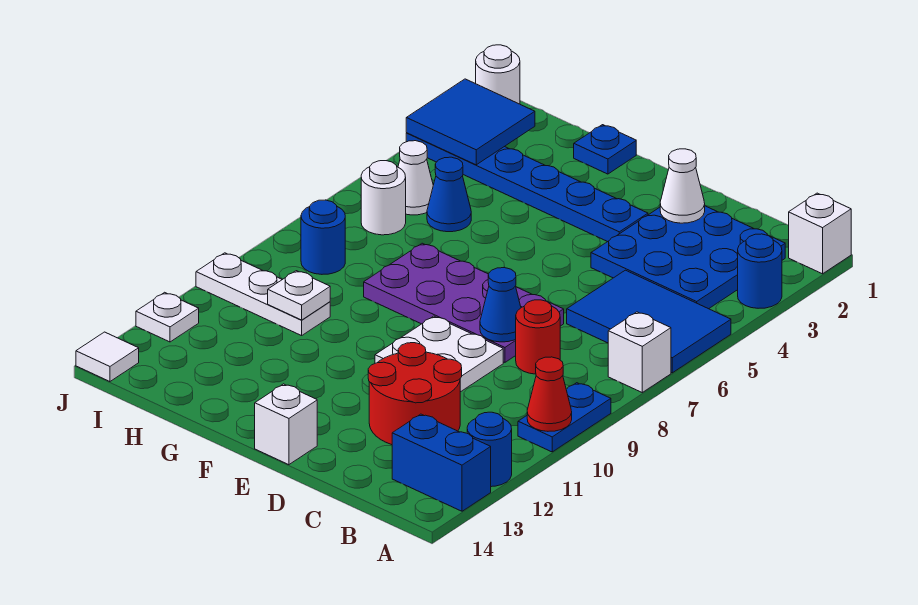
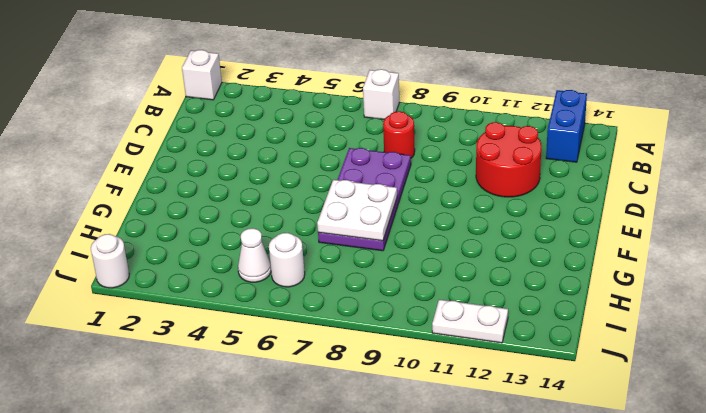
white plate F7:G8 level 2 -> white plate D9:E10 level 1
white plate J11:J12 level 1 -> white plate J12 level 1
none -> blue round brick A3 level 1
none -> blue tile A5:C6 level 1
none -> blue plate A9:A10 level 1

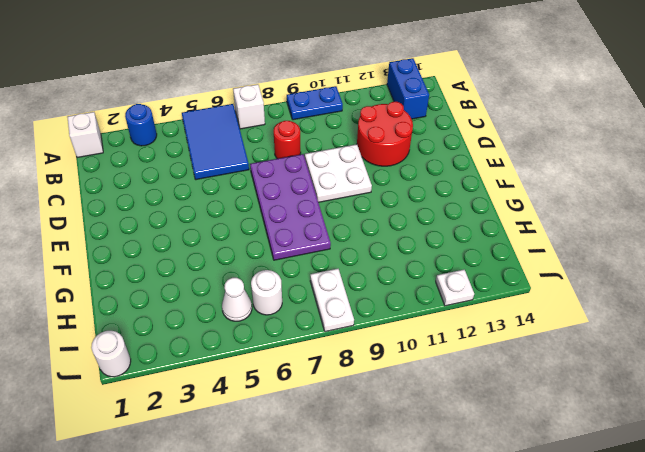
white plate I8:J8 level 1 -> blue round brick I8 level 1
none -> blue round brick A12 level 1
none -> blue plate B2:D4 level 1
none -> blue plate E3:J3 level 1

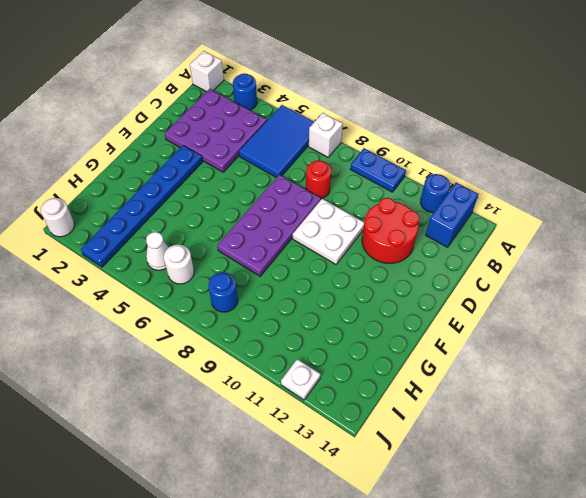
purple plate B2:D4 level 1 -> blue plate B2:D4 level 1
none -> white brick E14 level 1
none -> blue plate G1 level 1
none -> blue cone H5 level 1

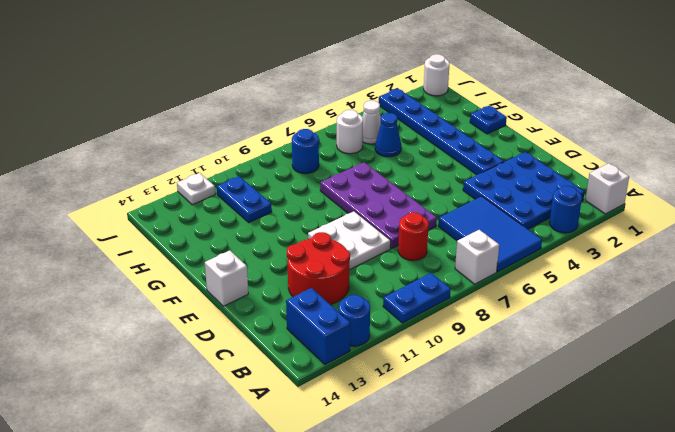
blue plate H11:I11 level 1 -> none
none -> white plate H10:J10 level 1
none -> white tile J14 level 1
none -> red cone A10 level 2

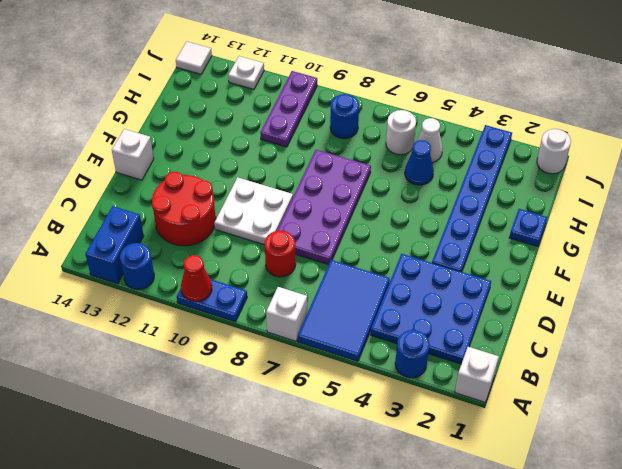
purple plate H10:J10 level 1 -> white plate H10:J10 level 1
none -> white cone D2 level 2
none -> blue cone D8 level 2
none -> white plate H10 level 2

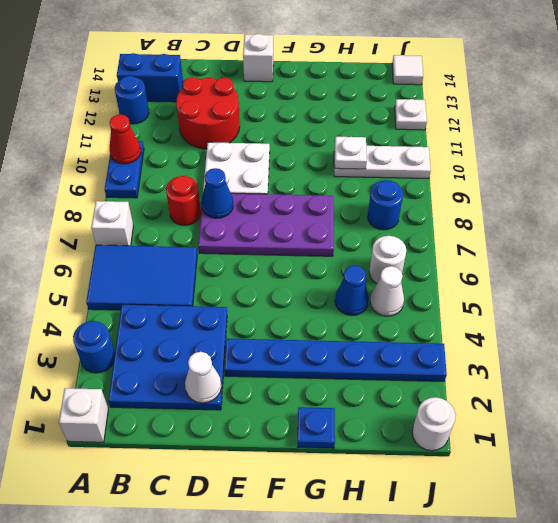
none -> blue tile I2:J3 level 2

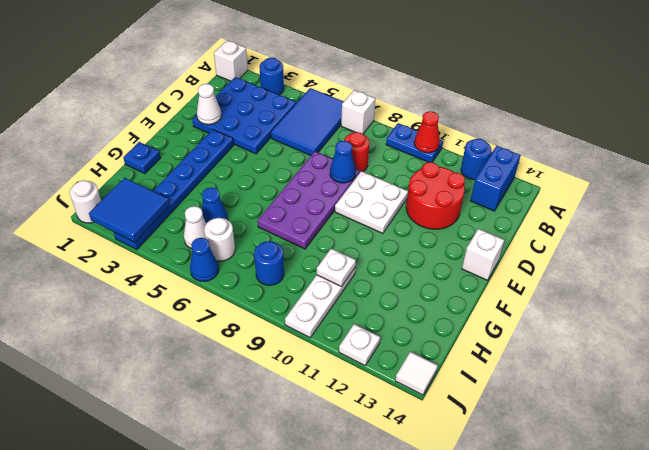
blue cone J6 level 1 -> none

